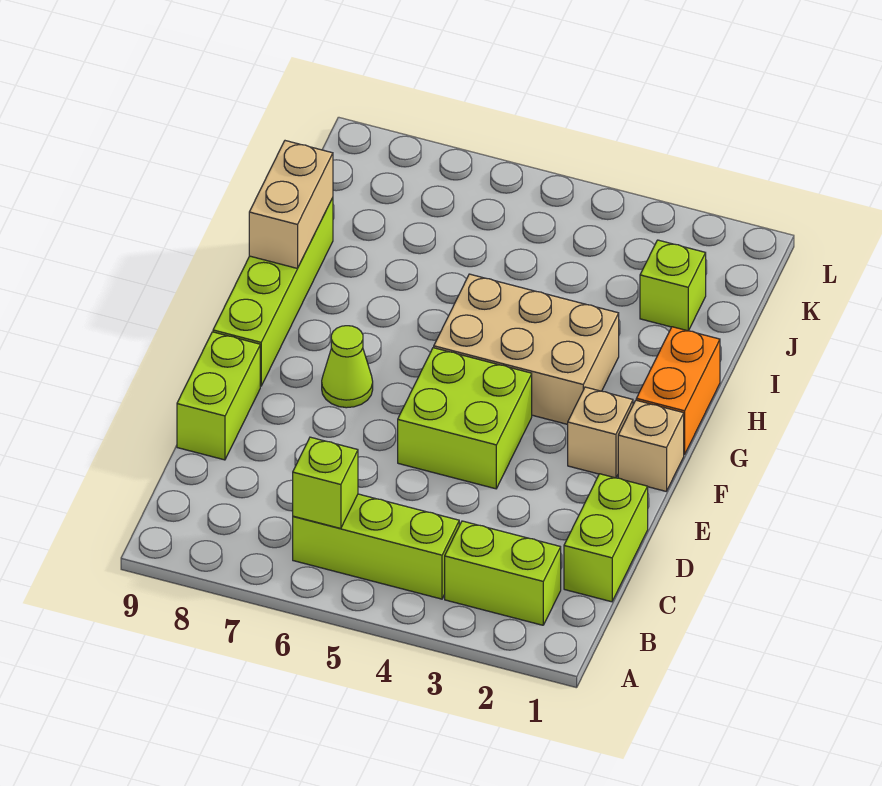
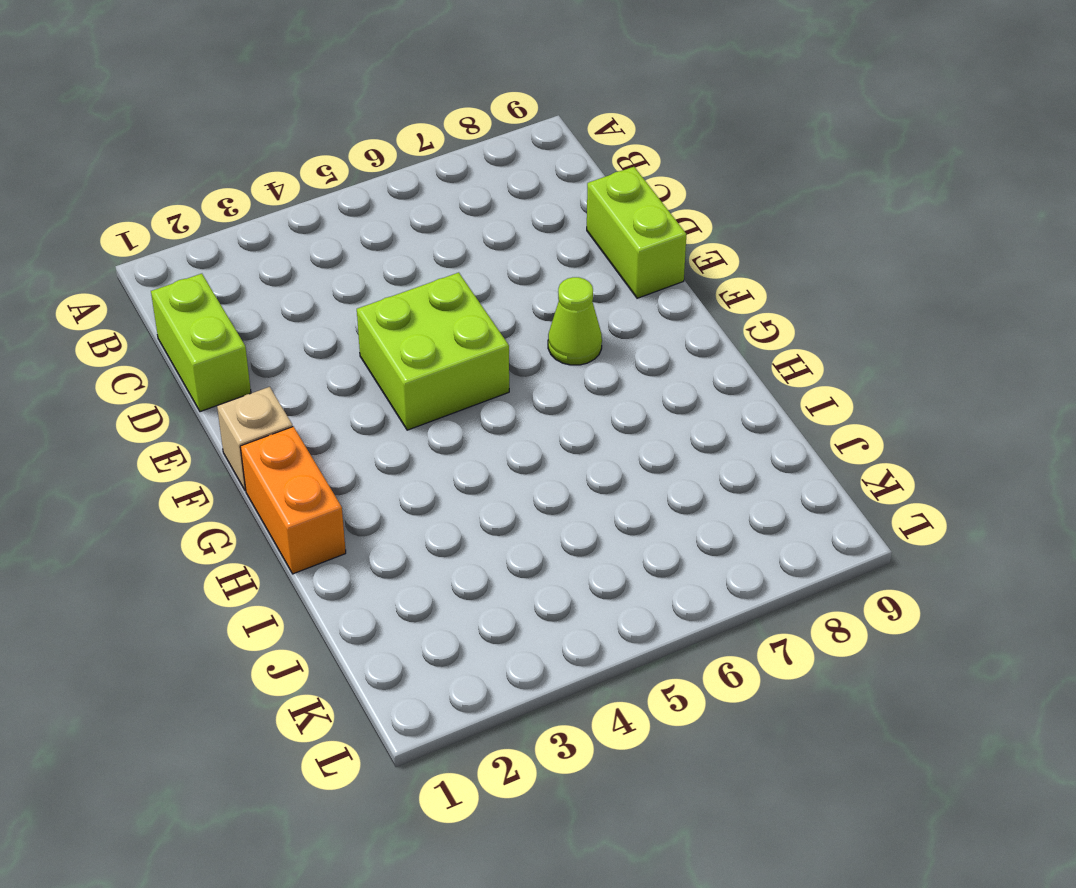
none -> lime brick B2:B3 level 1
none -> lime brick B4:B6 level 1
none -> tan brick F2 level 1

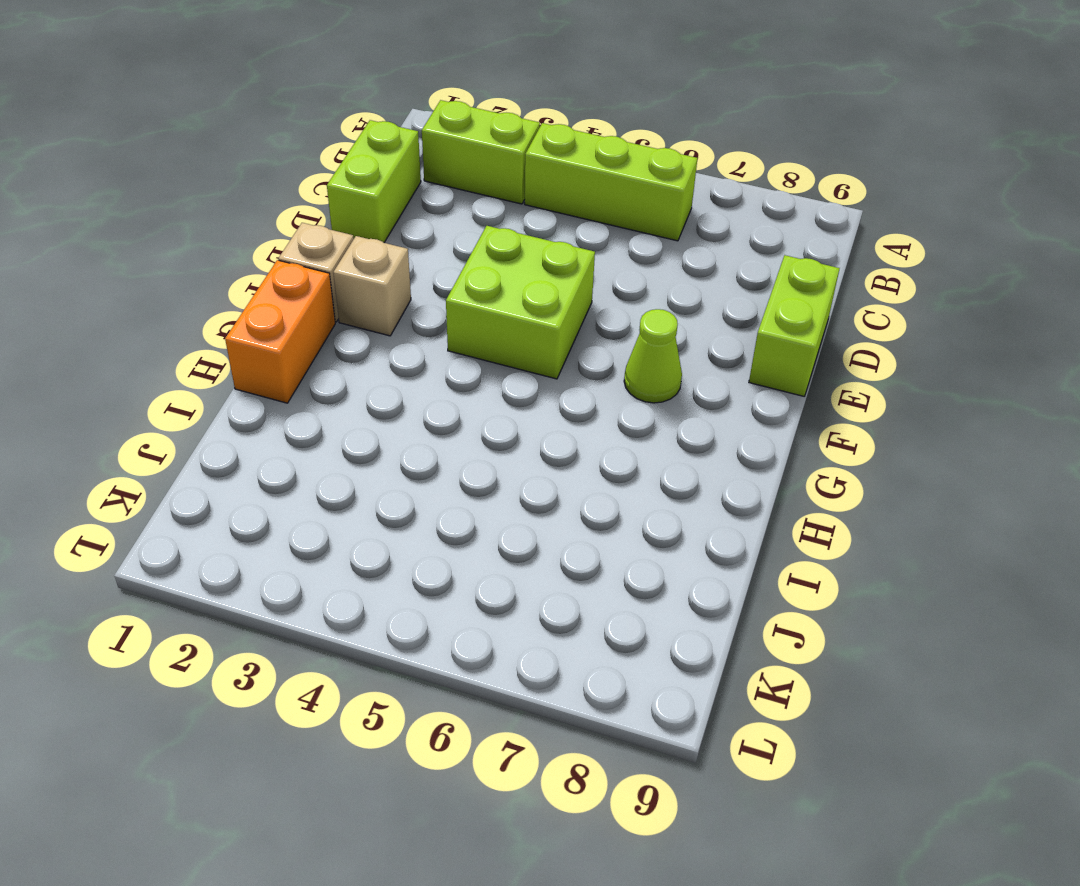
none -> lime brick F9:I9 level 1
none -> tan brick G3:H5 level 1
none -> lime brick J2 level 1

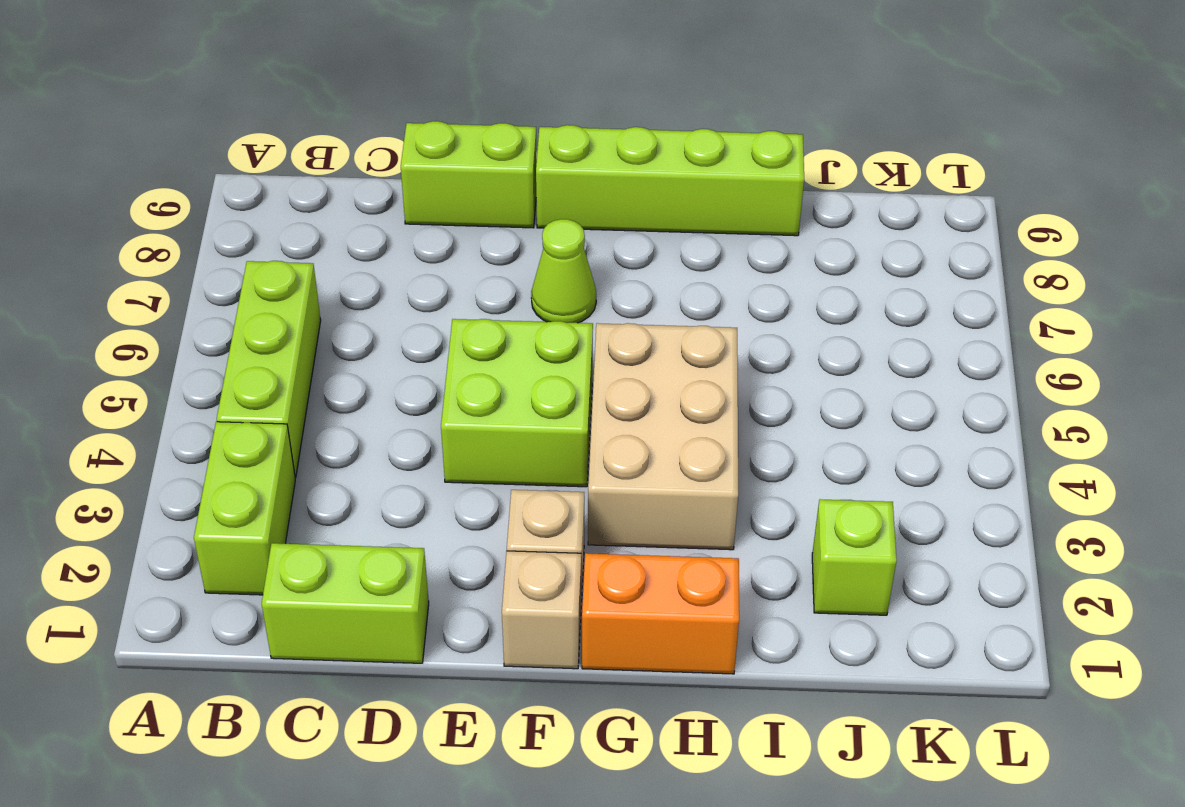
none -> lime brick B6 level 2
none -> tan brick H9:I9 level 2

